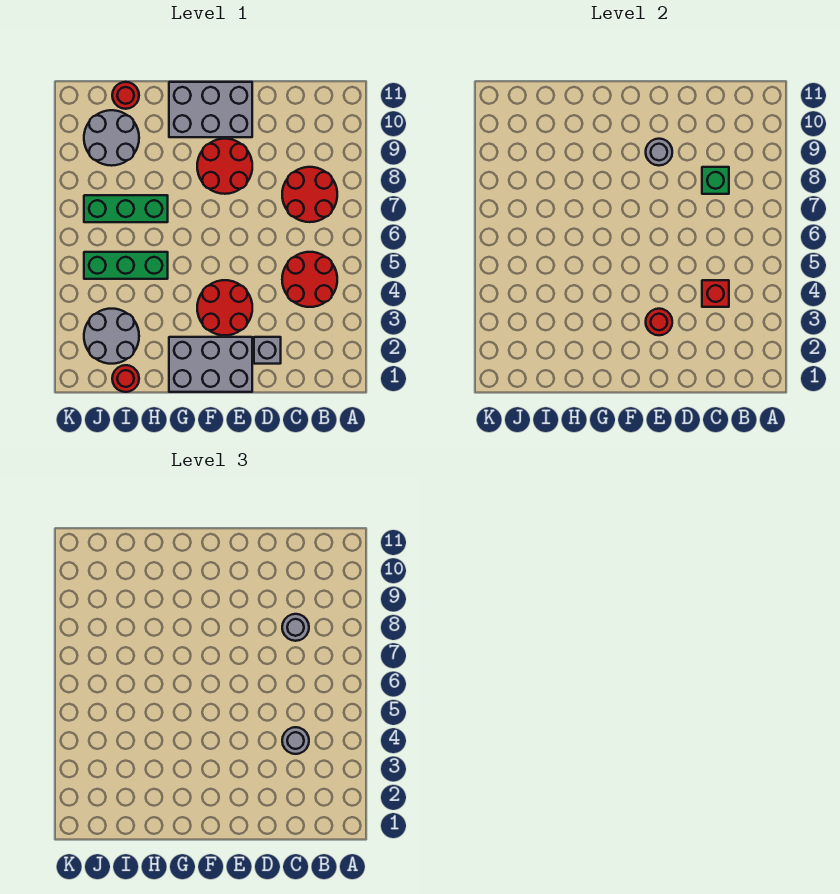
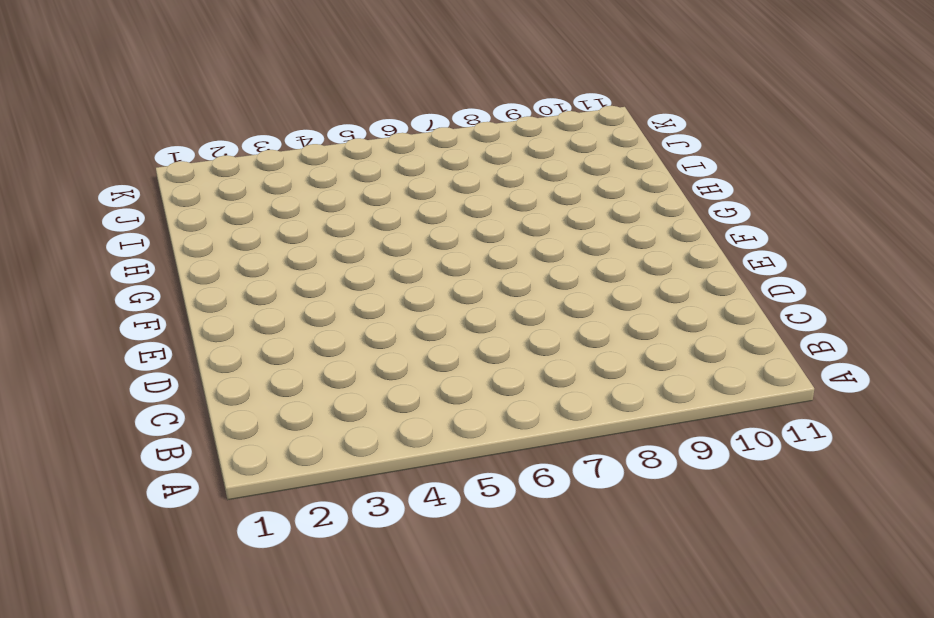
none -> red round brick B4:C5 level 1
none -> red round brick B7:C8 level 1
none -> grey brick D2 level 1

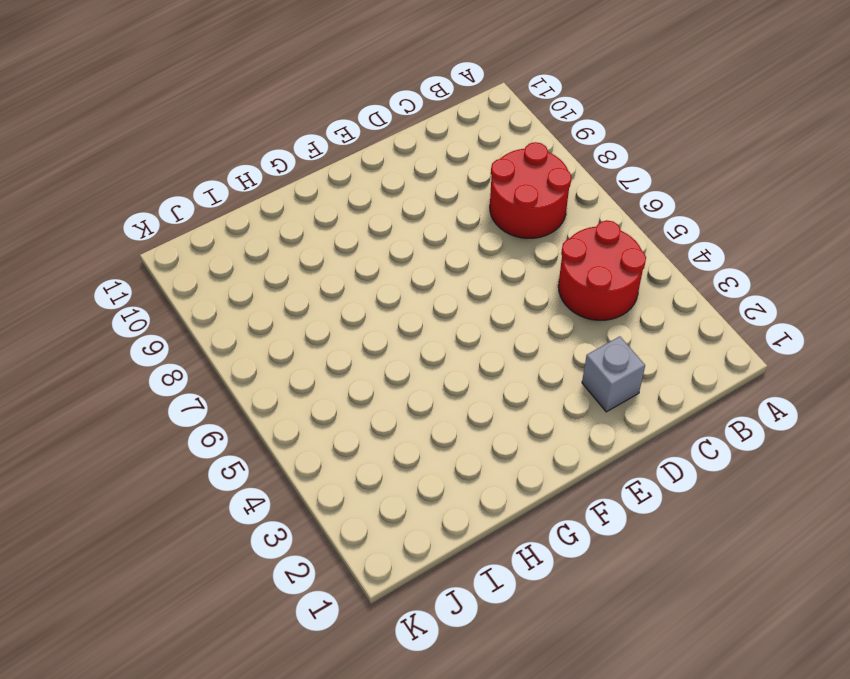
none -> grey brick E1:G2 level 1
none -> red round brick E3:F4 level 1
none -> red round brick E8:F9 level 1

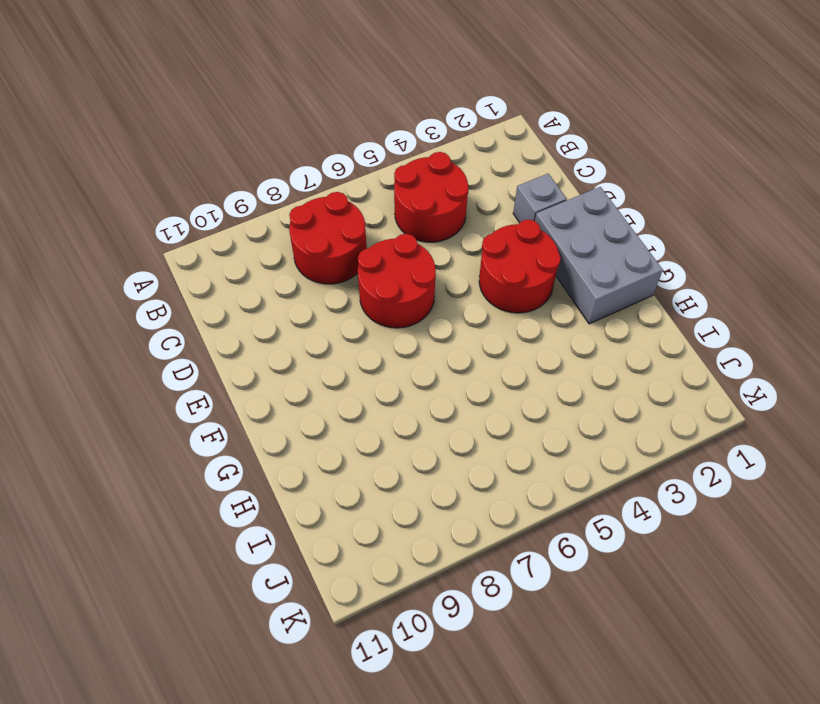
red round brick D6:E7 level 1 -> red round brick E8:F9 level 1
none -> grey brick E10:G11 level 1
none -> green brick H5:J5 level 1
none -> green brick H7:J7 level 1

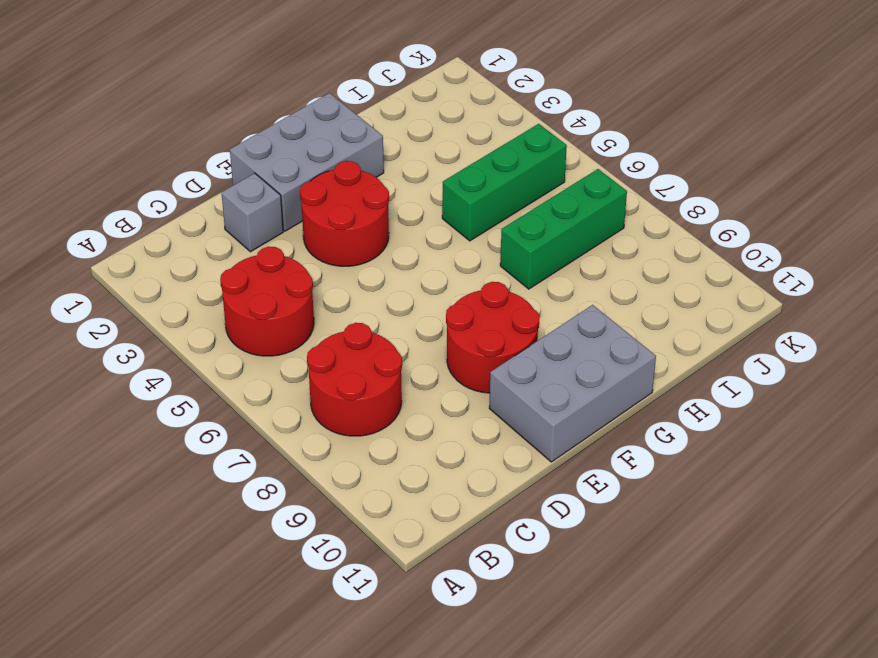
none -> red round brick I1 level 1
none -> grey round brick I2:J3 level 1
none -> grey round brick I9:J10 level 1

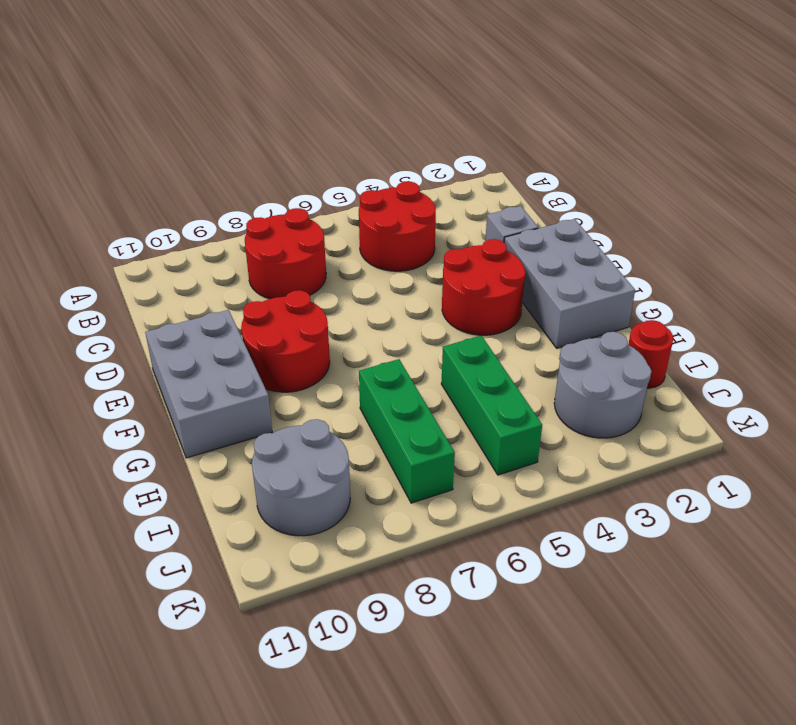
none -> red round brick I11 level 1
none -> red brick C4 level 2
none -> green brick C8 level 2

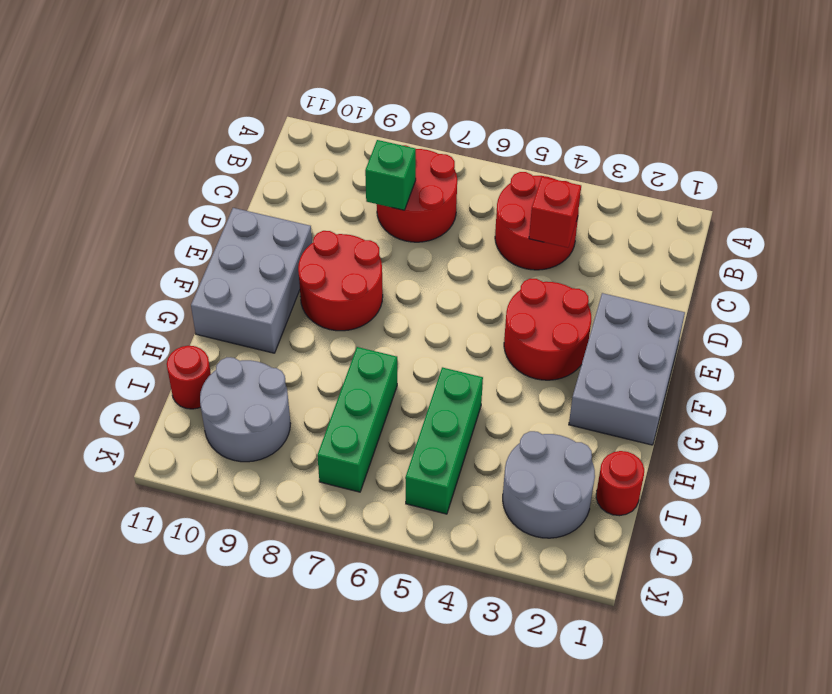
none -> grey brick D2 level 1
none -> red round brick E3 level 2
none -> grey round brick E9 level 2

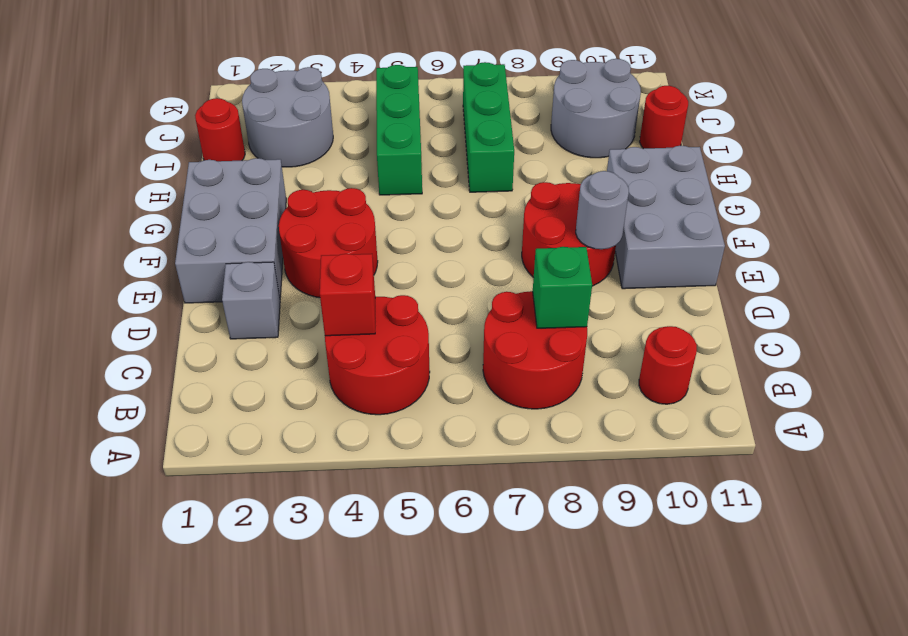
red round brick B10 level 1 -> red round brick E3 level 2
none -> grey round brick C4 level 3
none -> grey round brick C8 level 3

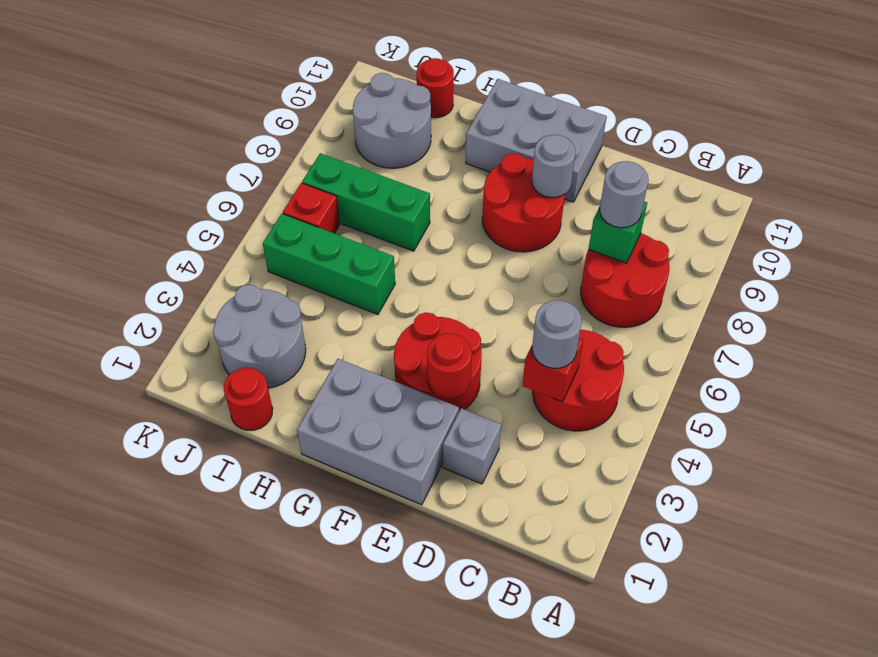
red brick J6 level 1 -> none

